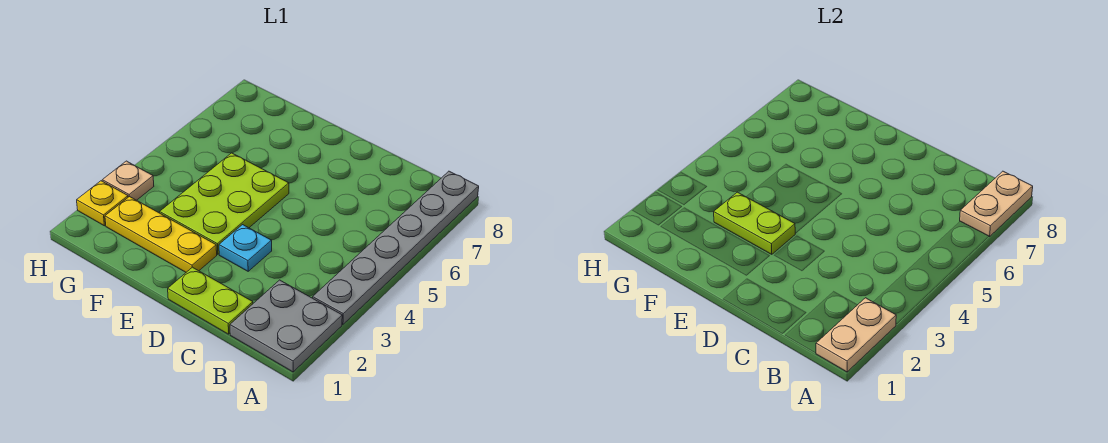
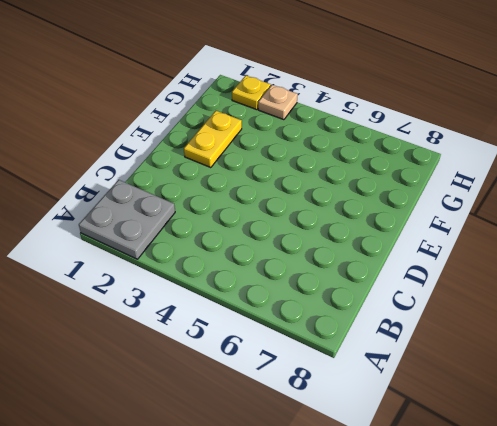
yellow plate E2:F2 level 1 -> yellow plate E2:G2 level 1
none -> grey plate A3:A8 level 1
none -> lime plate C1:D1 level 1

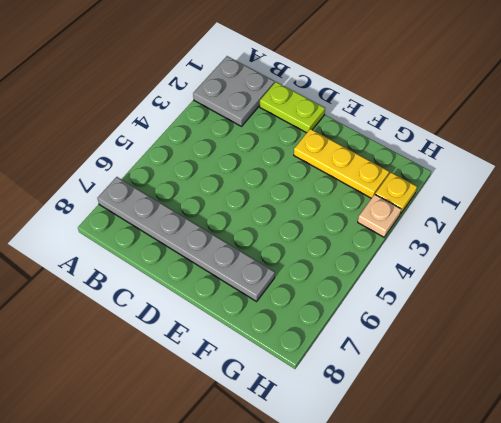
grey plate A7:F7 level 1 -> grey plate A3:A8 level 1
none -> cyan plate D3 level 1
none -> lime plate E3:F5 level 1

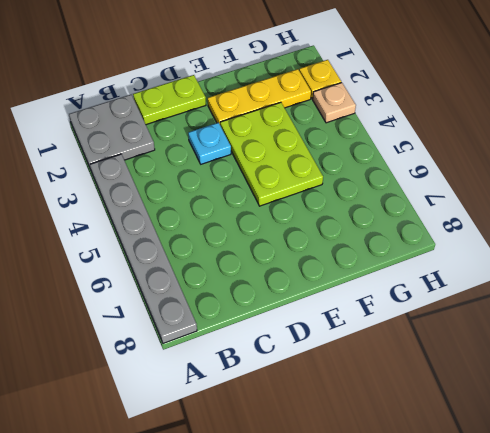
none -> tan plate A1:A2 level 2
none -> tan plate A7:A8 level 2

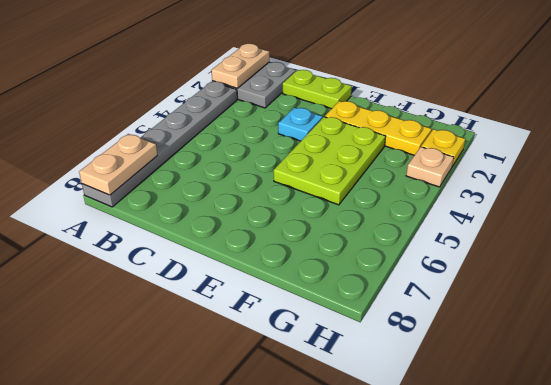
none -> lime plate E3:F3 level 2

